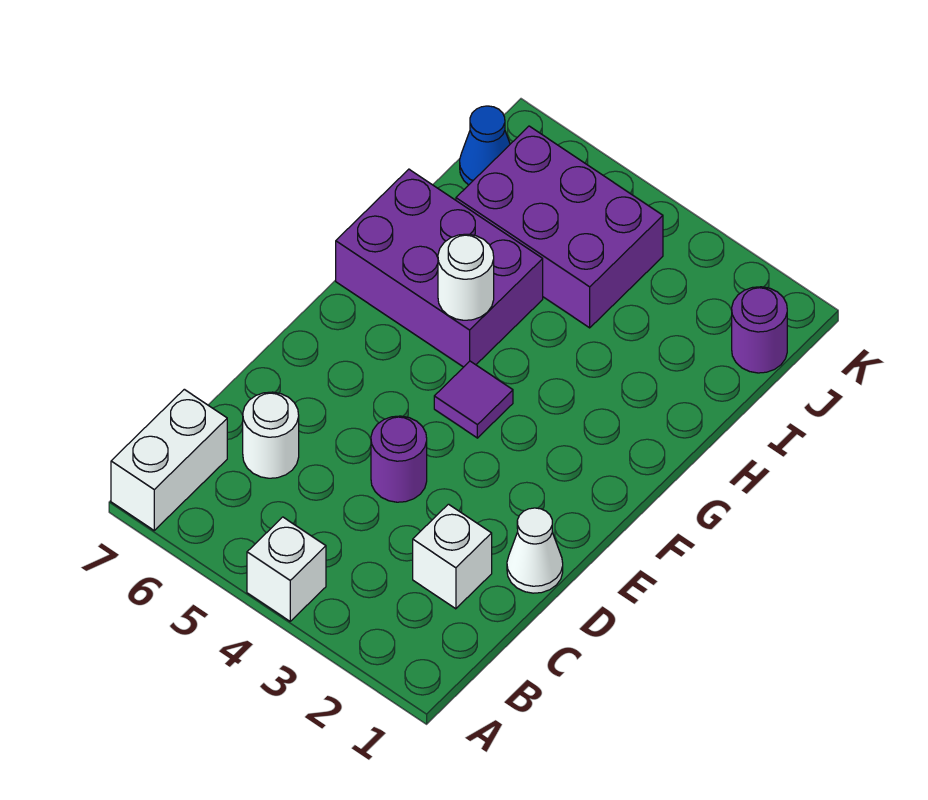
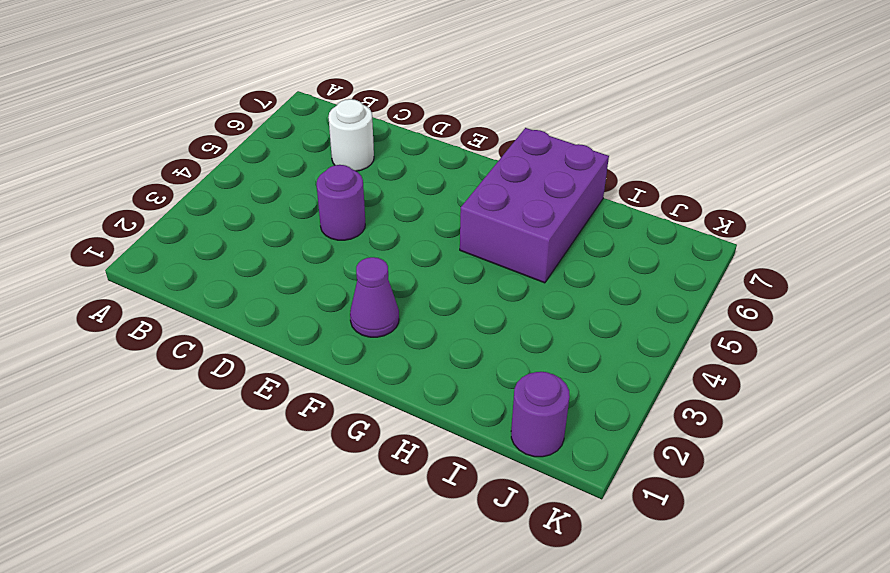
purple cone F2 level 1 -> none
none -> white brick A4 level 1
none -> white brick A7:B7 level 1
none -> white brick C2 level 1

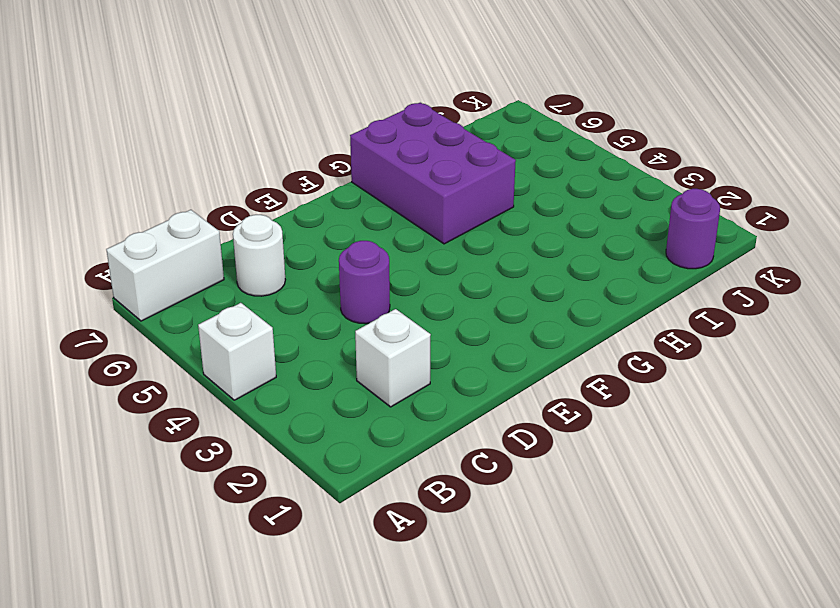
none -> white cone D1 level 1
none -> purple tile F4 level 1
none -> purple brick I4:J6 level 1

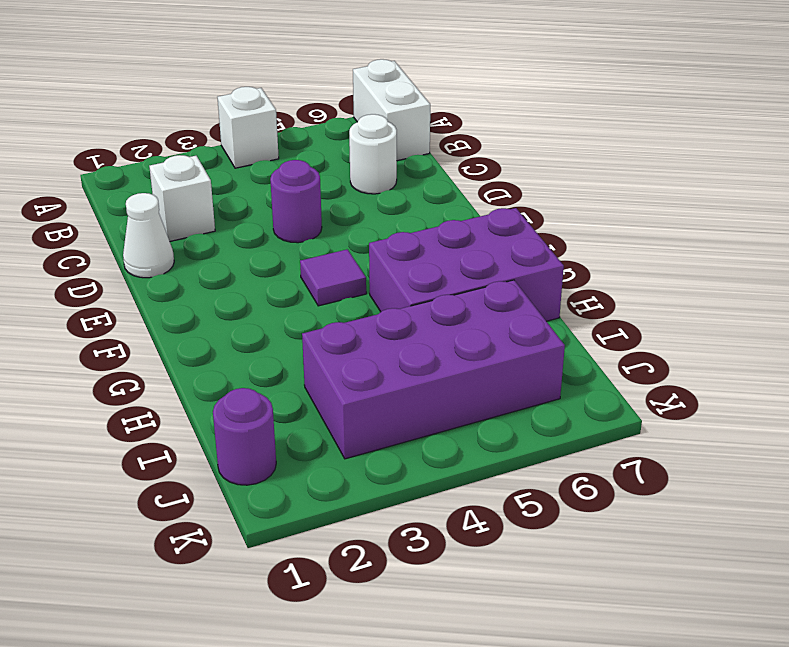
purple brick I3:J6 level 1 -> purple brick I4:J6 level 1
none -> blue cone J7 level 1
none -> white round brick G5 level 2

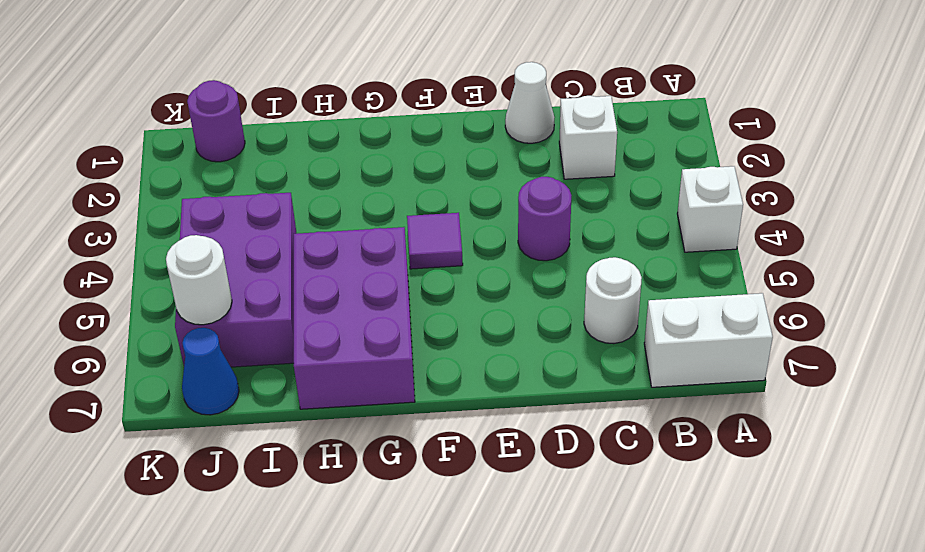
white round brick J6 level 2 -> white round brick G5 level 2

